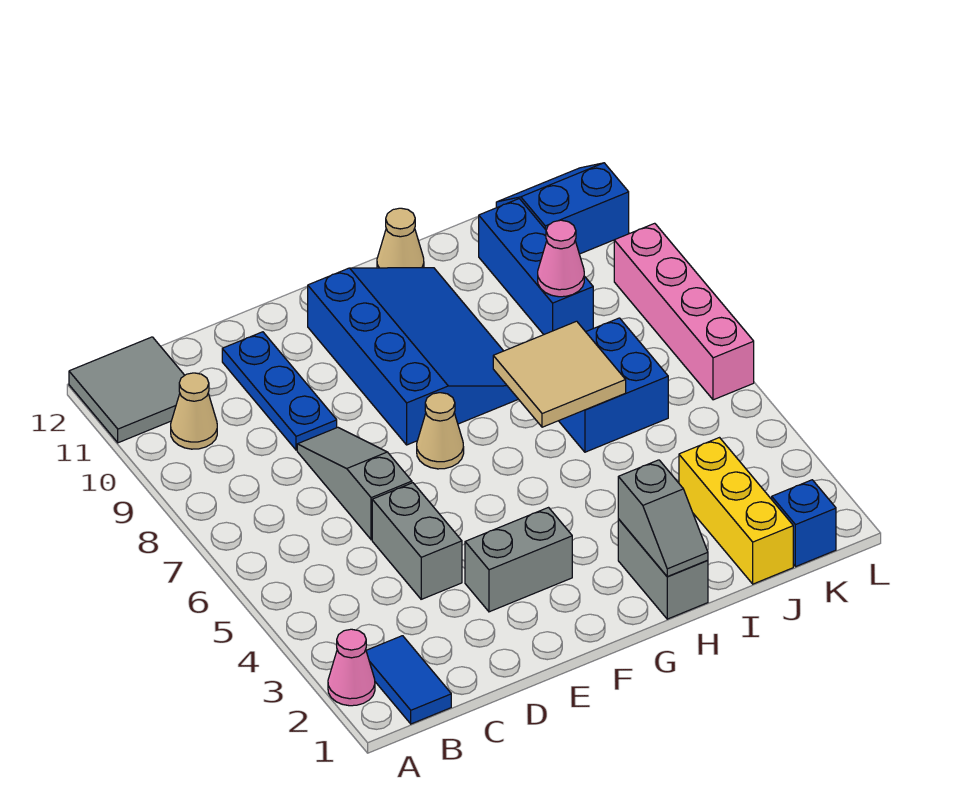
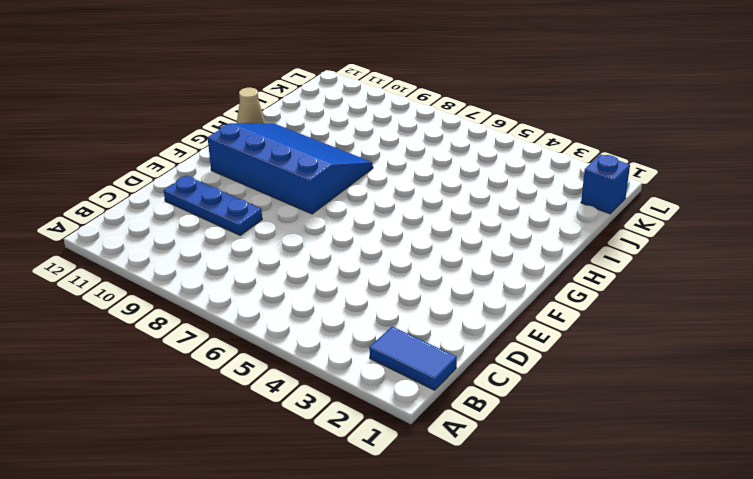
none -> pink cone A2 level 1
none -> grey tile A11:B12 level 1
none -> tan cone B10 level 1

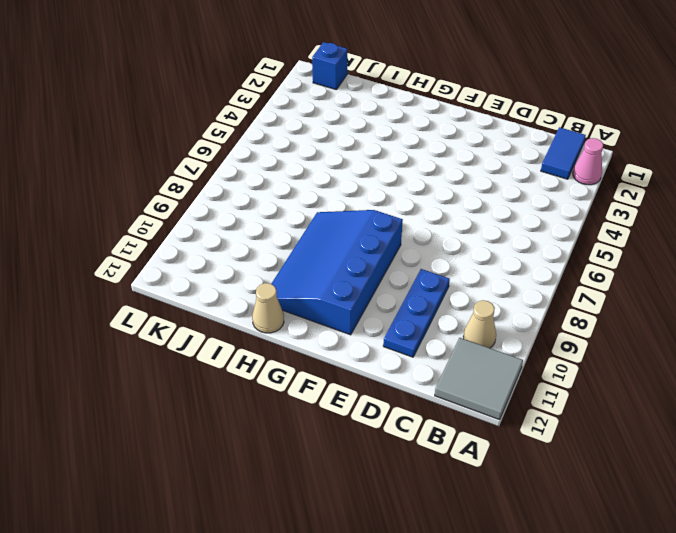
none -> grey brick D4:D5 level 1
none -> grey slope D6:D8 level 1 top 6
none -> grey brick E3:F3 level 1

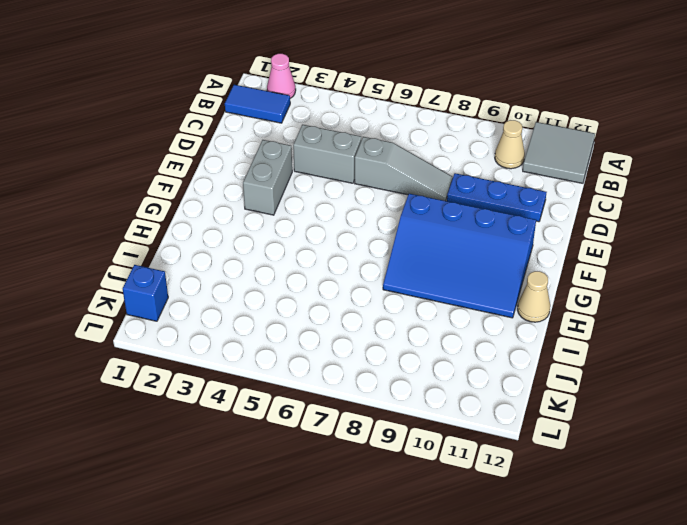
none -> tan cone F7 level 1
none -> grey brick H1:H2 level 1
none -> blue brick I6:J7 level 1

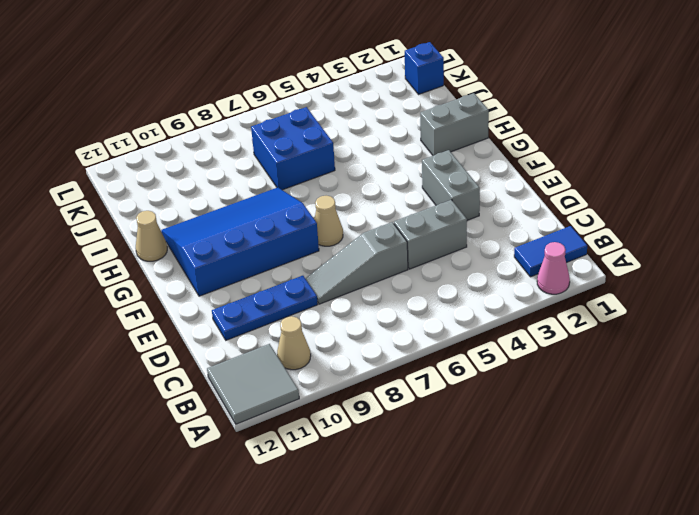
none -> yellow brick J1:J3 level 1
none -> blue brick J9:J11 level 1
none -> blue slope K11:L12 level 1 top 11

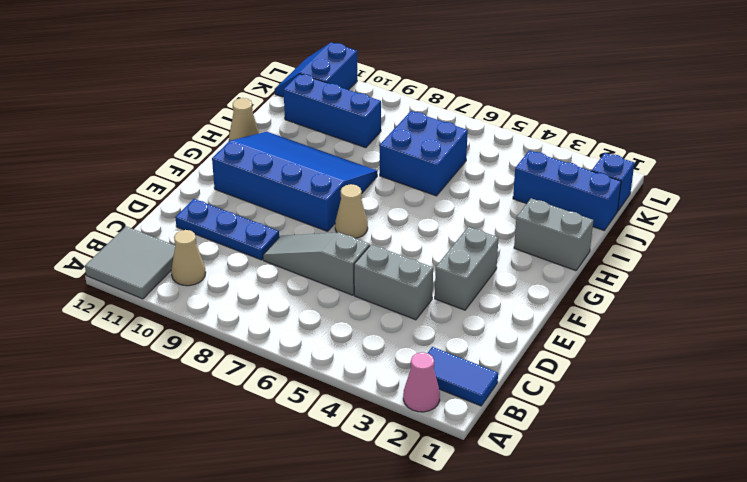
blue brick J1:J3 level 1 -> yellow brick J1:J3 level 1
none -> pink brick L6:L9 level 1
none -> grey slope H1:H2 level 2 top 2
none -> tan tile H6:I7 level 2

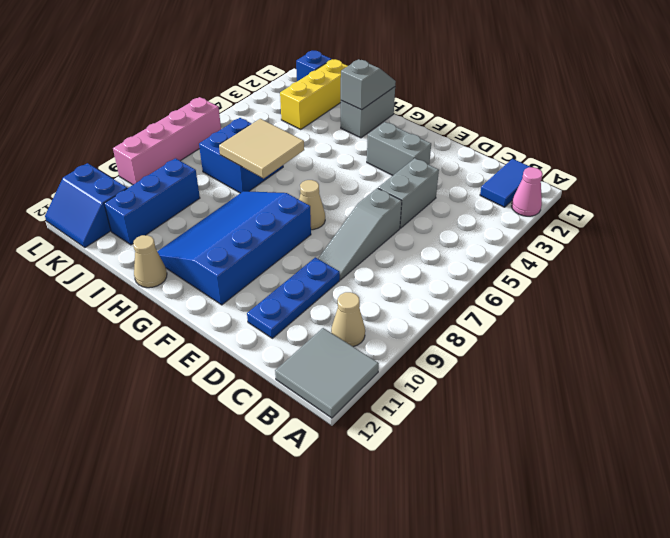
none -> pink cone J9 level 2

